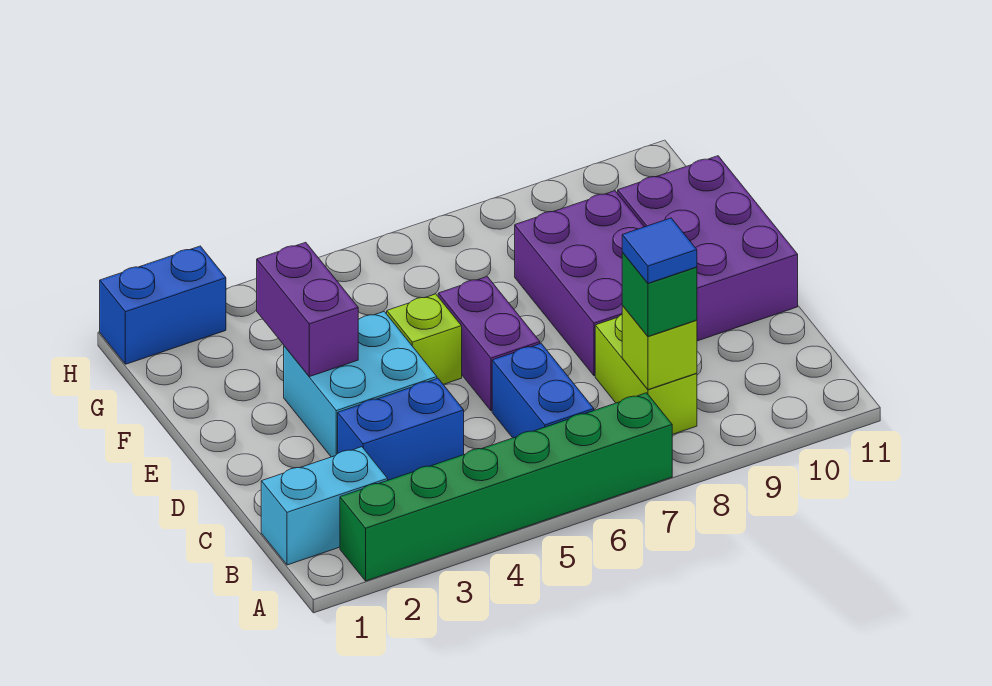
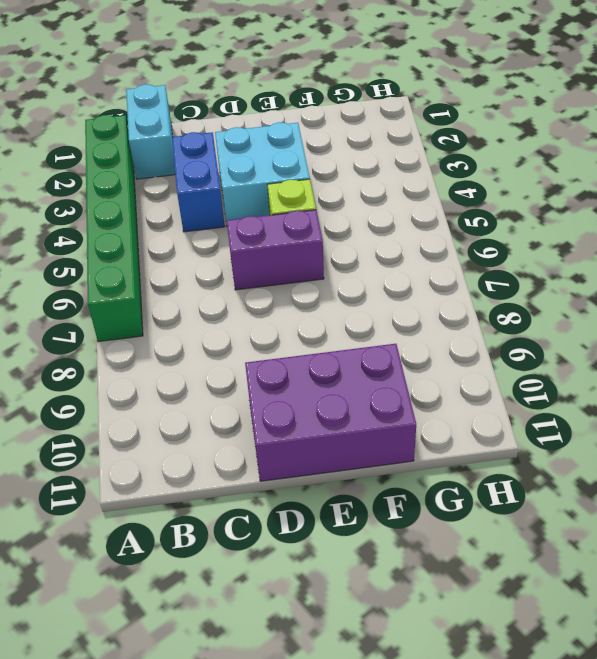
none -> blue brick B6:C6 level 1
none -> lime brick B8:C8 level 1
none -> purple brick D8:F9 level 1

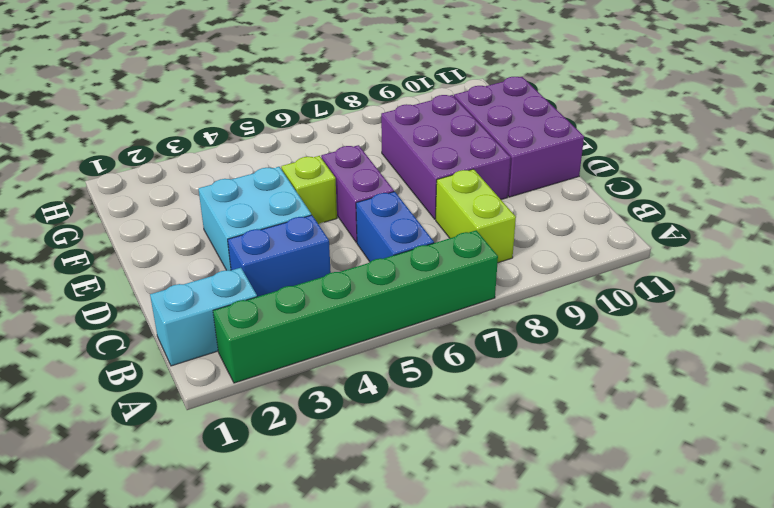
none -> blue brick H1:H2 level 1
none -> lime brick B8 level 2
none -> purple brick E3:F3 level 2

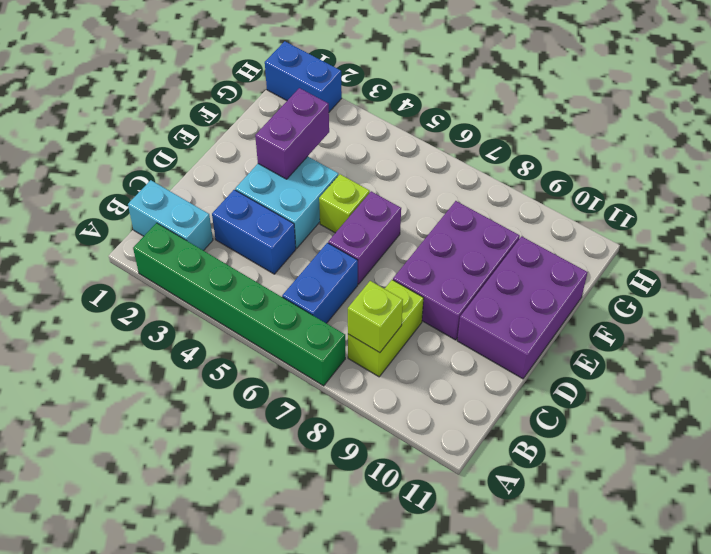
none -> green brick B8 level 3
none -> blue tile B8 level 4

